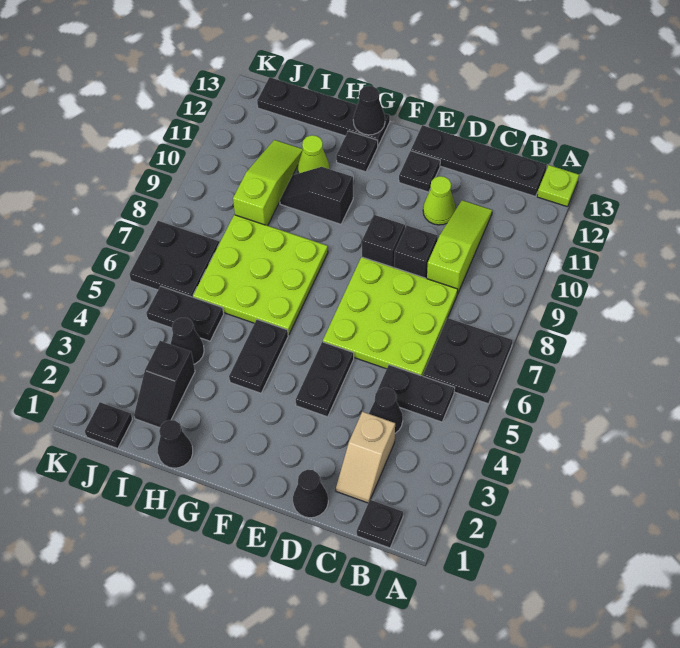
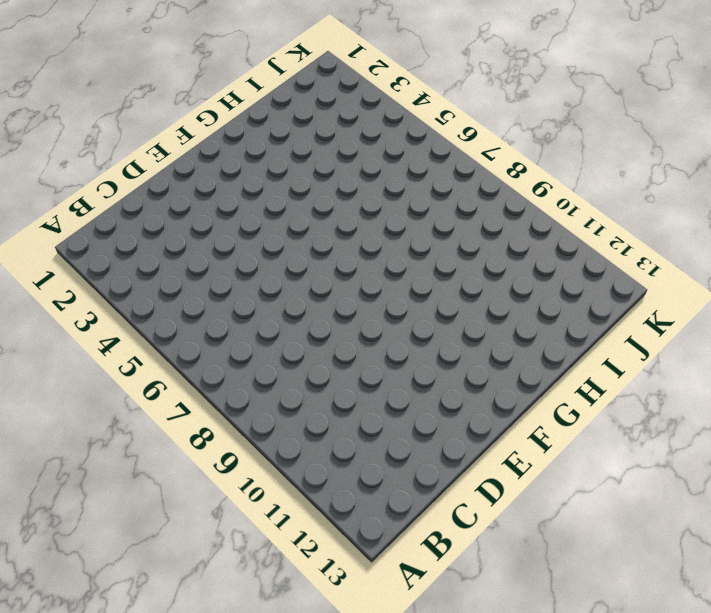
none -> black plate A6:B7 level 1
none -> lime plate A13 level 1
none -> black plate B1 level 1

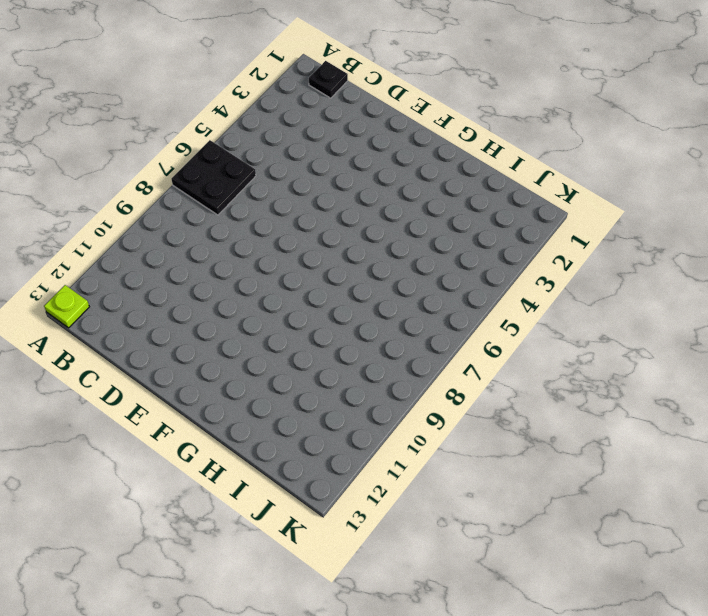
none -> black plate B5:C5 level 1
none -> black plate B13:E13 level 1
none -> tan slope C2:C3 level 1 top 3

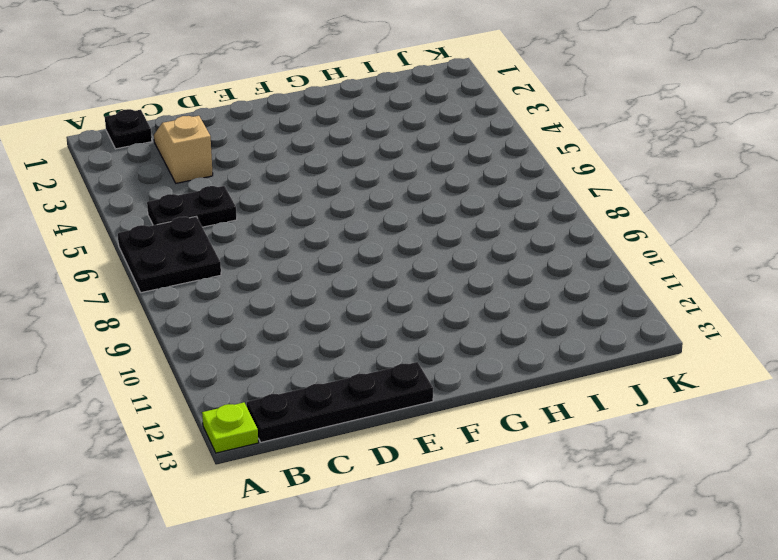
none -> black cone C4 level 1
none -> lime plate C6:E8 level 1
none -> lime slope C9:C11 level 1 top 9

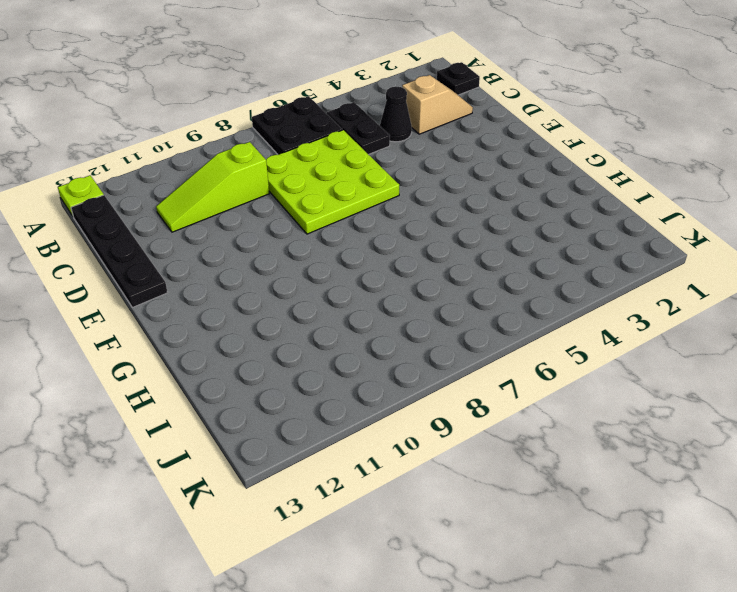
none -> black cone D1 level 1
none -> black brick D9 level 1
none -> lime cone D11 level 1

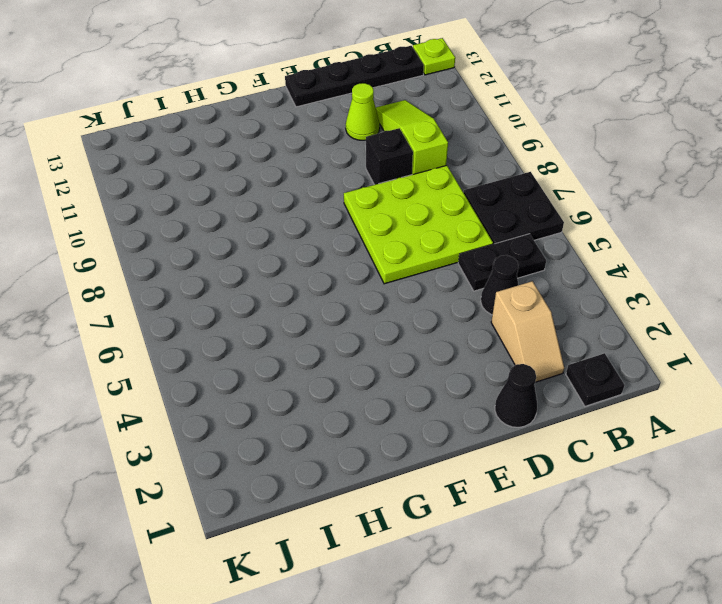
none -> black plate E4:E5 level 1
none -> black brick E9 level 1
none -> black plate E12 level 1

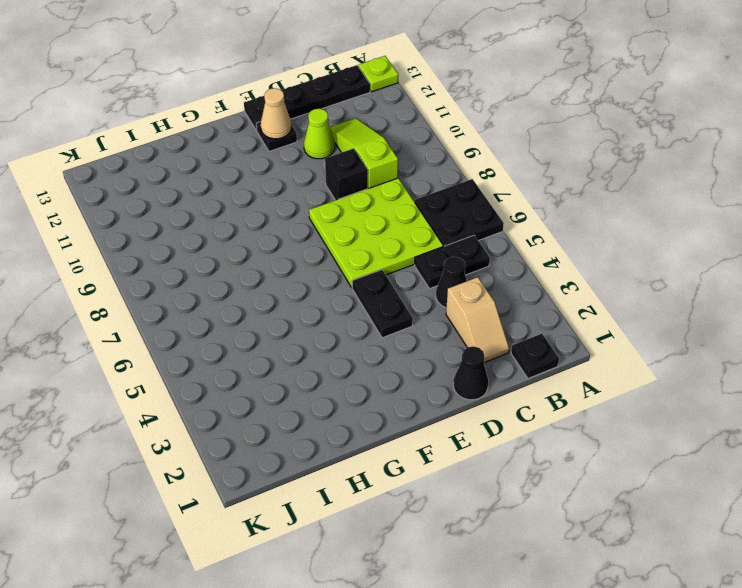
tan cone E12 level 2 -> none
none -> black brick E9 level 1
none -> black plate G4:G5 level 1
none -> lime plate G6:I8 level 1

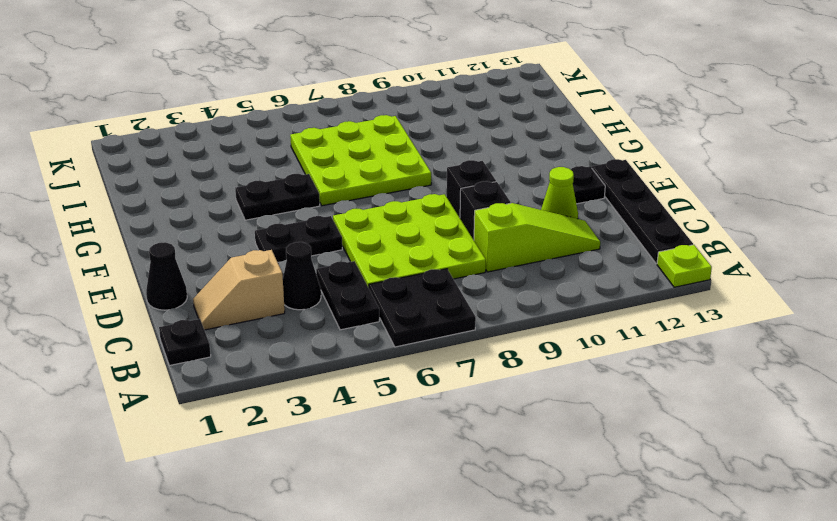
none -> black slope G10:H10 level 1 top G
none -> black plate G12 level 1
none -> black plate G13:J13 level 1

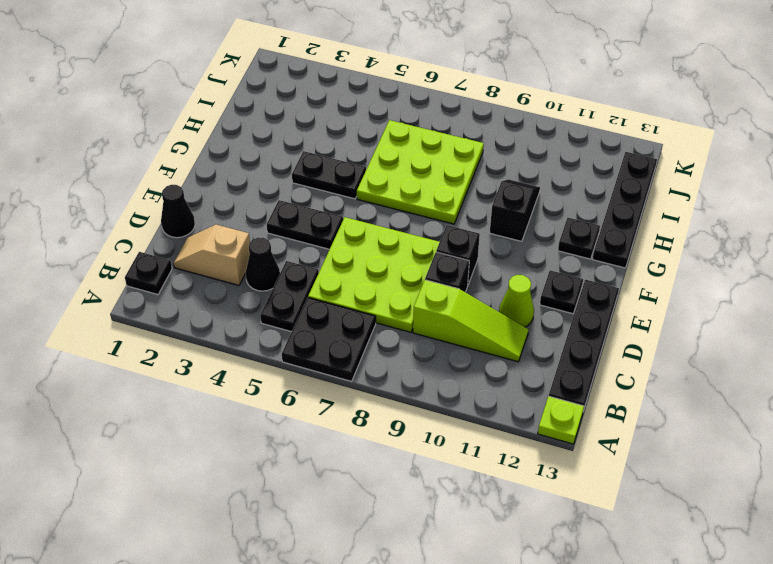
none -> black cone H1 level 1
none -> lime cone H11 level 1
none -> black slope I2:I3 level 1 top 3

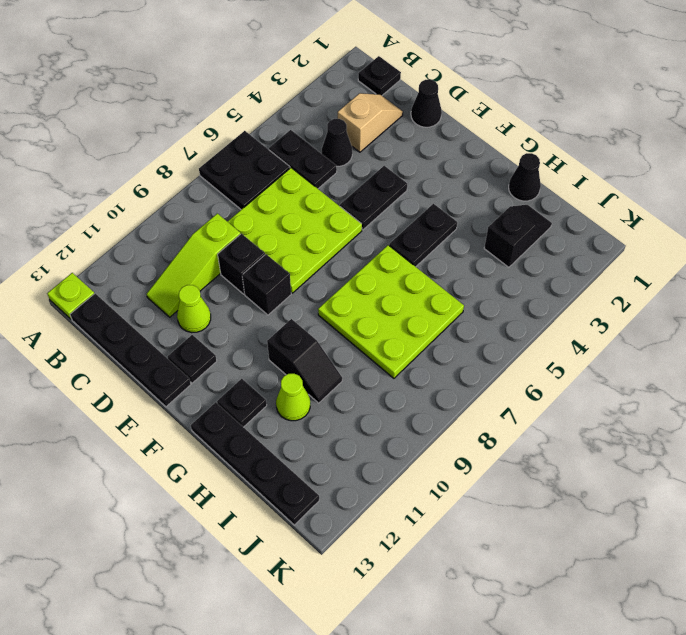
none -> black cone I4 level 1
none -> black plate I5:J5 level 1
none -> lime slope I9:I11 level 1 top 9

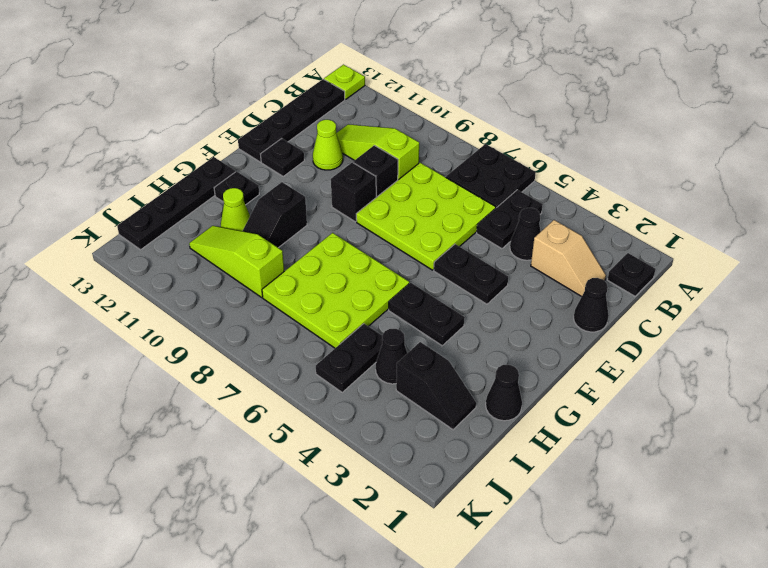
none -> black plate J1 level 1
none -> black plate J6:K7 level 1
none -> black cone G13 level 2

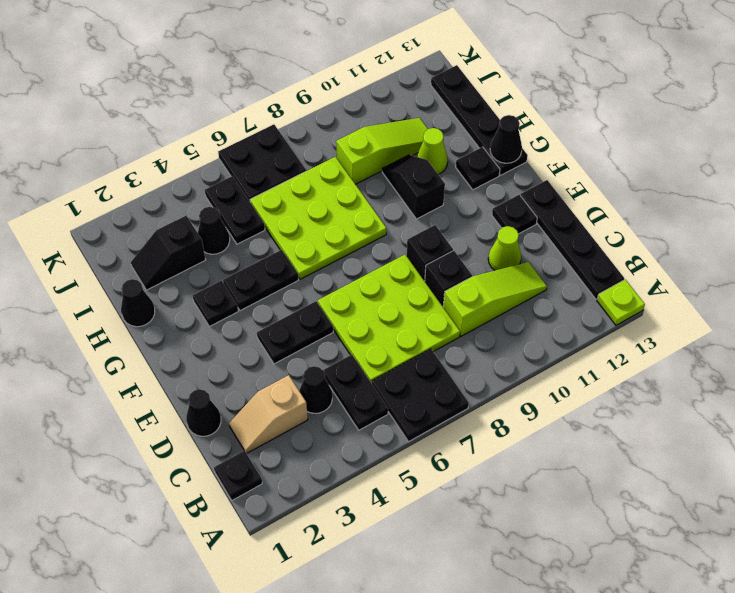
black plate G3 level 1 -> black plate J1 level 1

